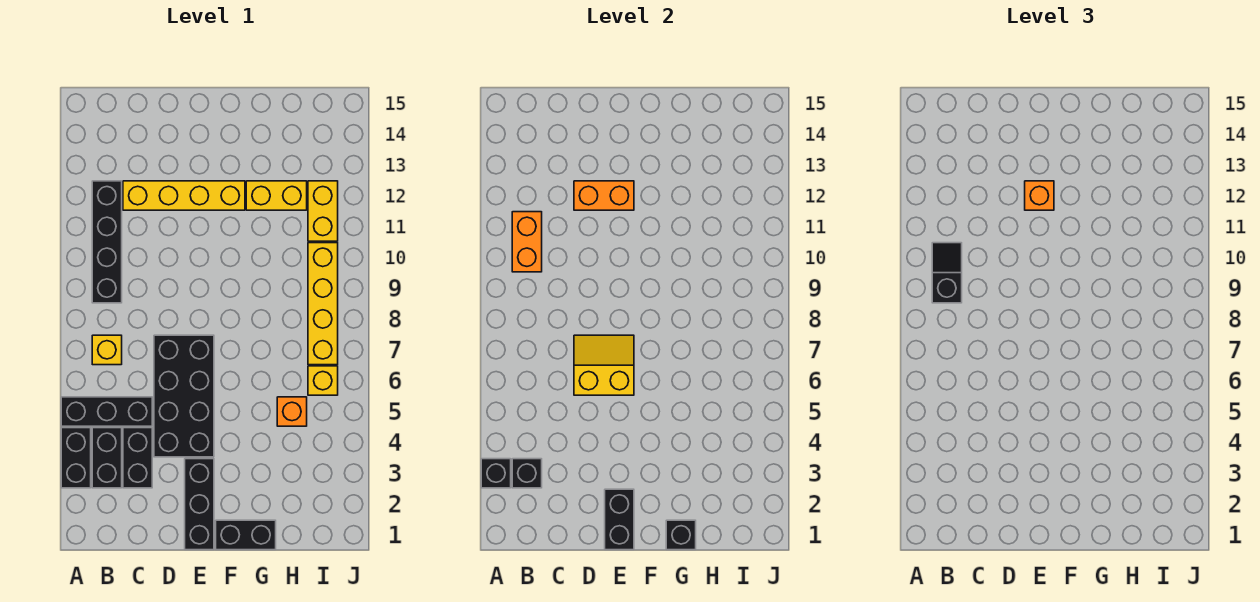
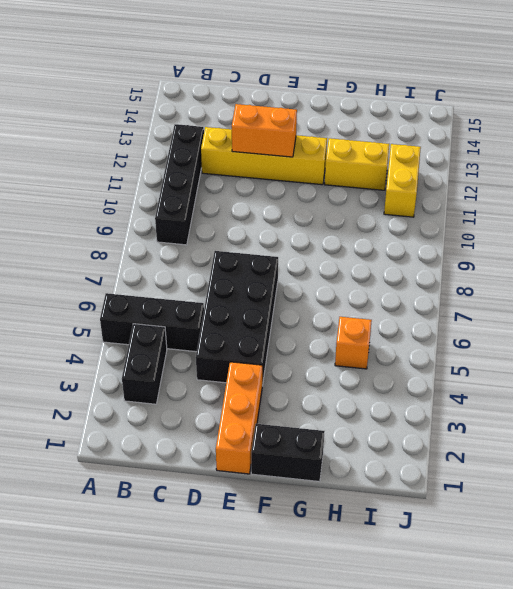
orange brick E1:E3 level 1 -> black brick E1:E3 level 1
none -> black brick A3:A4 level 1
none -> yellow brick B7 level 1
none -> black brick C3:C4 level 1

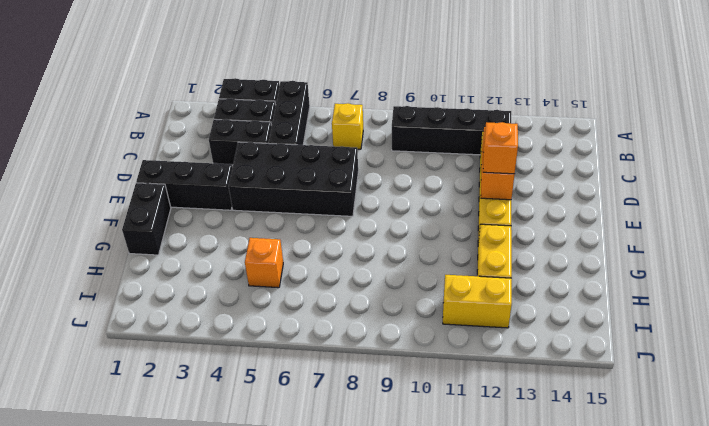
none -> yellow brick I6 level 1
none -> yellow brick I7:I10 level 1
none -> black brick A3 level 2

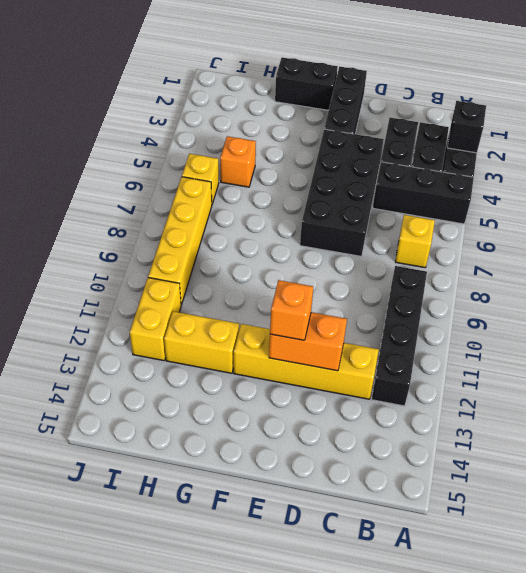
none -> black brick B3 level 2
none -> orange brick B10:B11 level 2
none -> yellow slope D6:E7 level 2 top 6

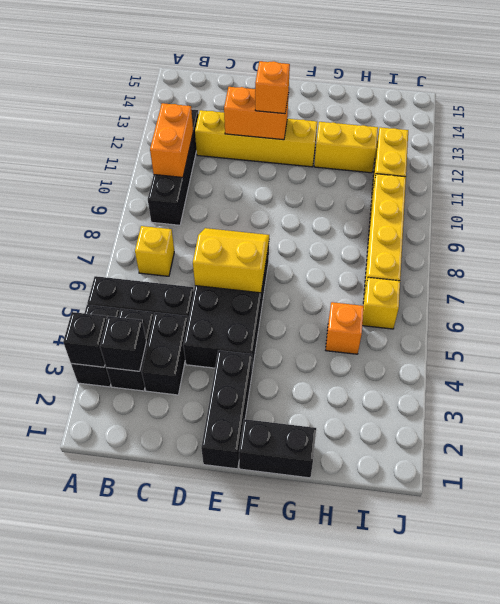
none -> black brick E1:E2 level 2
none -> black brick G1 level 2
none -> black slope B9:B10 level 3 top 9

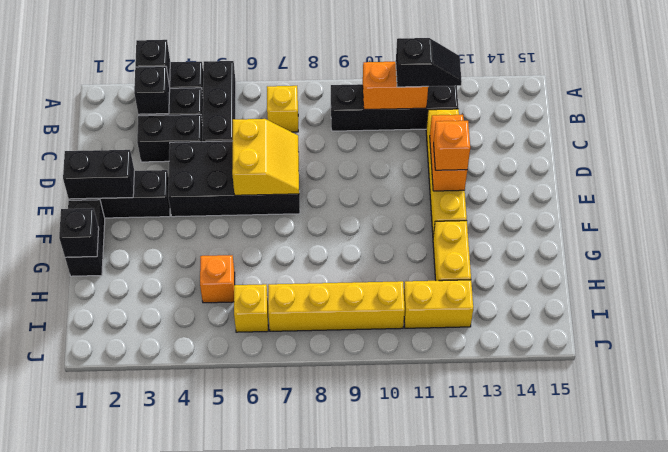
black slope B11:B12 level 3 top 11 -> black slope B9:B10 level 3 top 9

